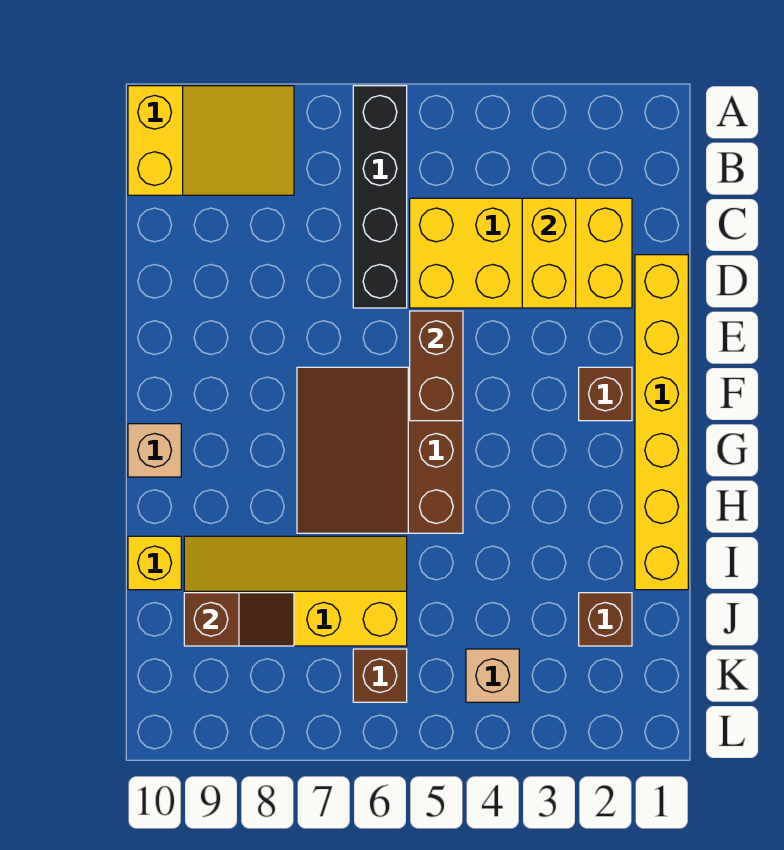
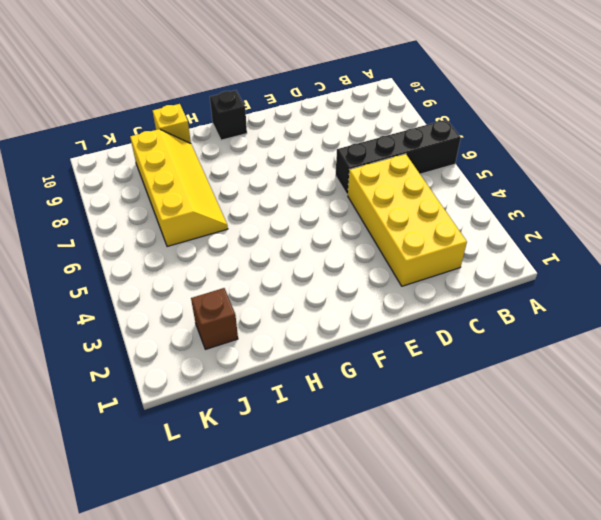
black brick G10 level 1 -> tan brick G10 level 1
none -> yellow slope A8:B10 level 1 top 10
none -> yellow brick D1:I1 level 1
none -> brown brick F2 level 1

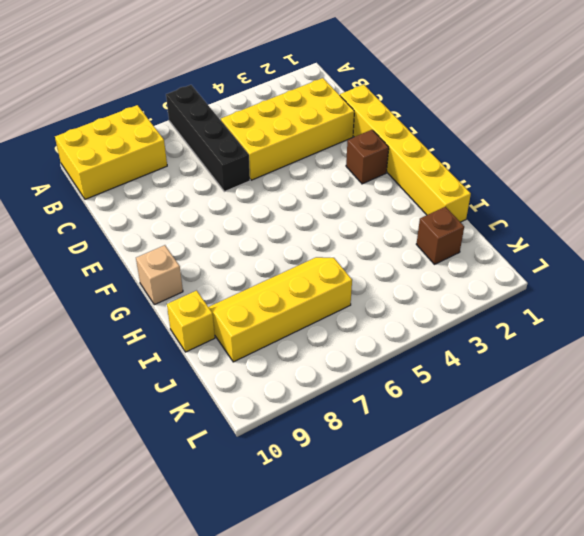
yellow brick A8:B10 level 1 -> yellow slope A8:B10 level 1 top 10
none -> brown slope F5:H7 level 1 top 5
none -> tan brick K4 level 1
none -> brown brick K6 level 1

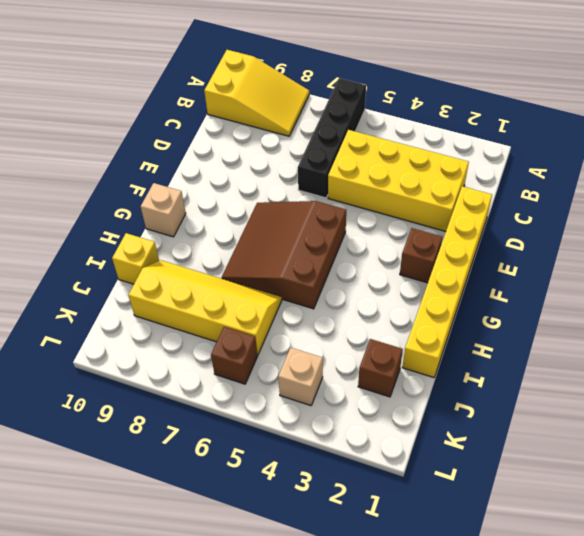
none -> yellow brick C3:D3 level 2
none -> brown brick E5:F5 level 2
none -> brown slope J8:J9 level 2 top 9

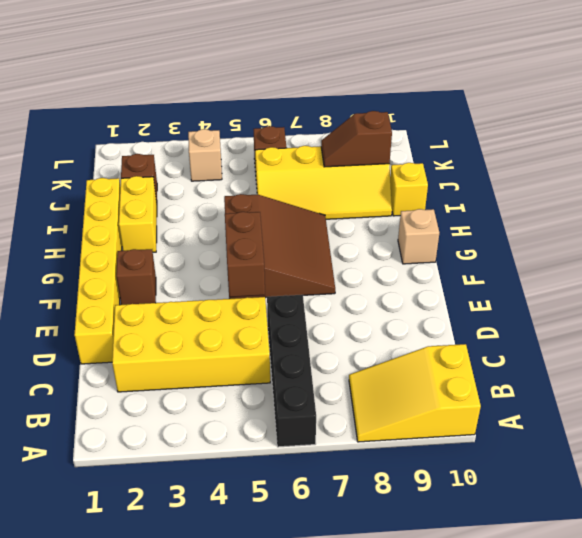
yellow brick H2:I2 level 1 -> yellow brick C3:D3 level 2

